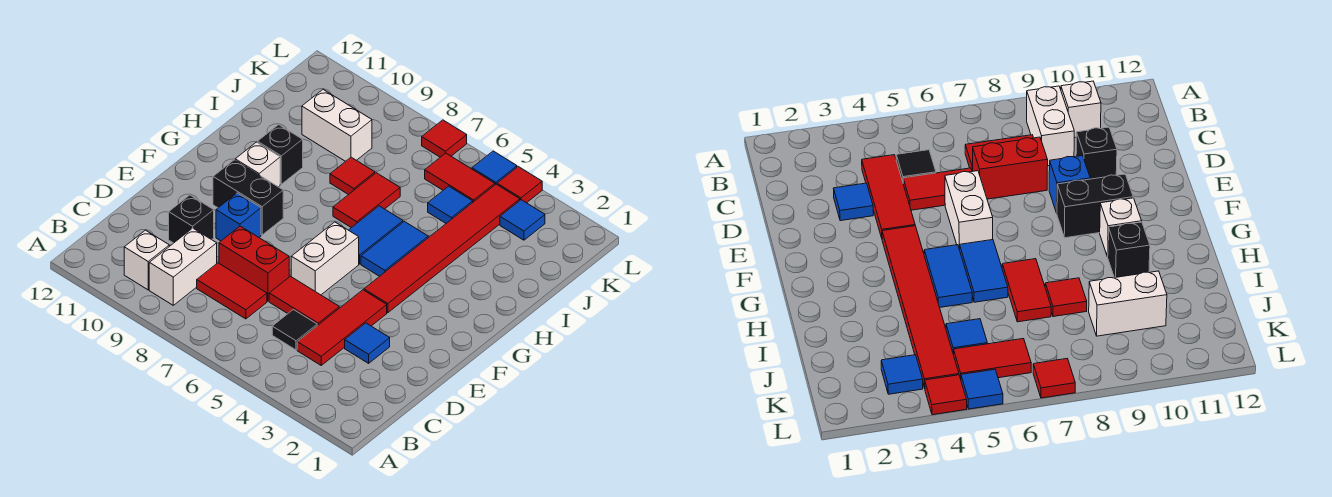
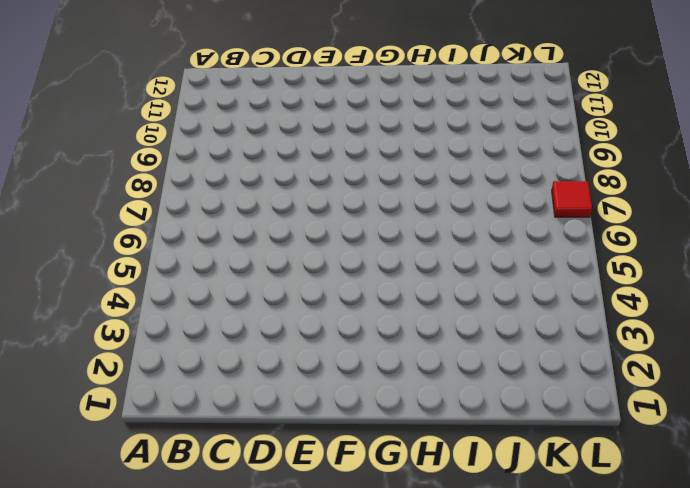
none -> white brick B9:C9 level 1
none -> white brick B10 level 1
none -> red tile C4:E4 level 1

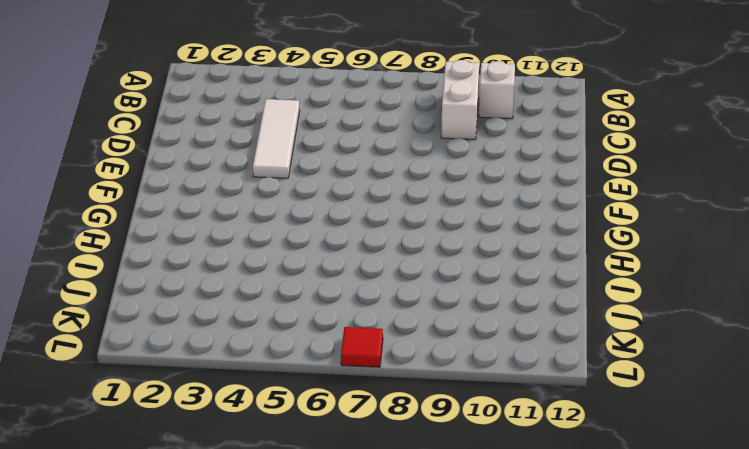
white tile C4:E4 level 1 -> red tile C4:E4 level 1
none -> black tile C5 level 1
none -> red tile C7:C8 level 1
none -> blue tile D3 level 1

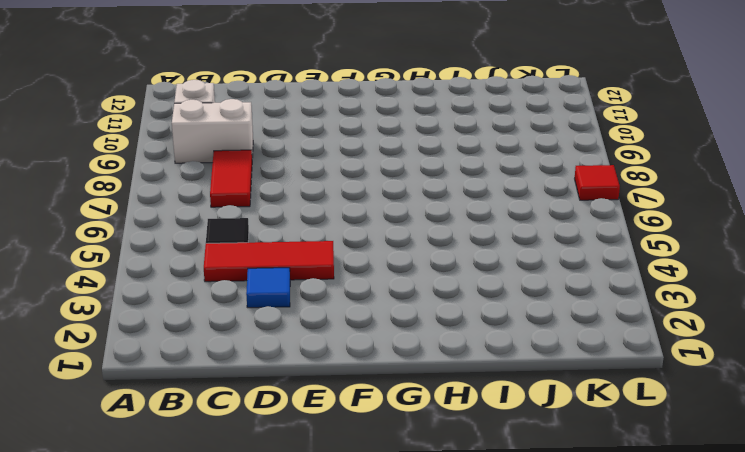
none -> red tile D5:D6 level 1
none -> red brick D7:D8 level 1
none -> black brick D10 level 1

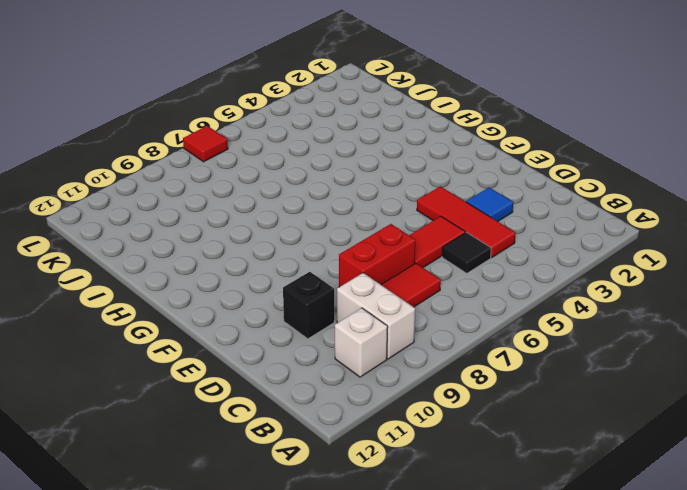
none -> white brick E6:F6 level 1
none -> blue brick E9 level 1
none -> red tile F4:K4 level 1

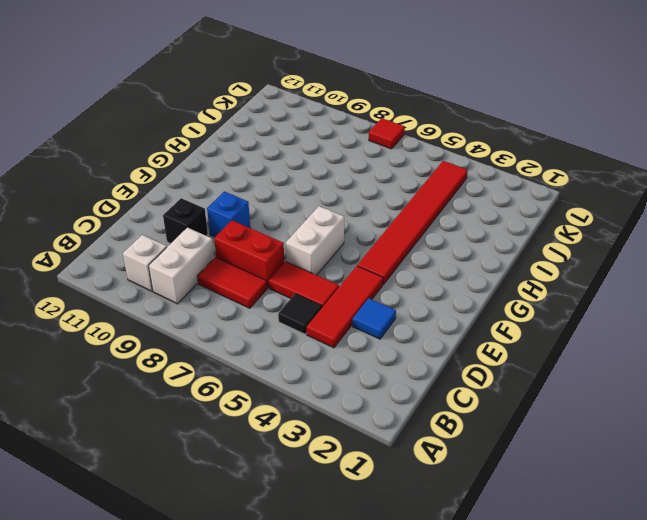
none -> black brick F9:F10 level 1
none -> blue tile G5:H5 level 1
none -> blue tile G6:H6 level 1

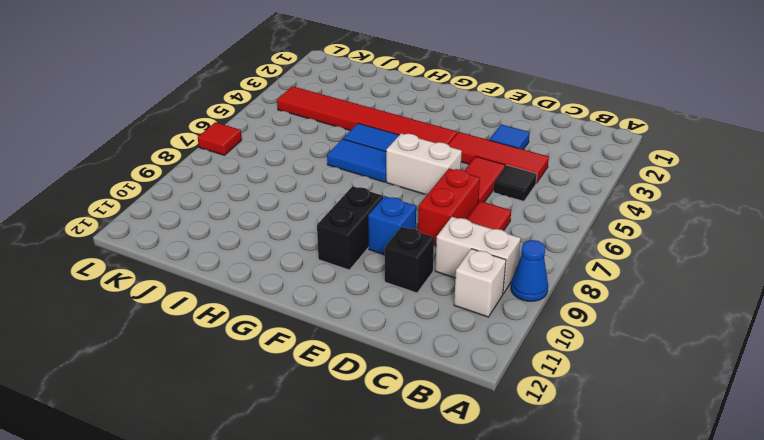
blue cone A9 level 1 -> none
none -> white brick G10 level 1
none -> red tile H7:I7 level 1
none -> black brick H10 level 1

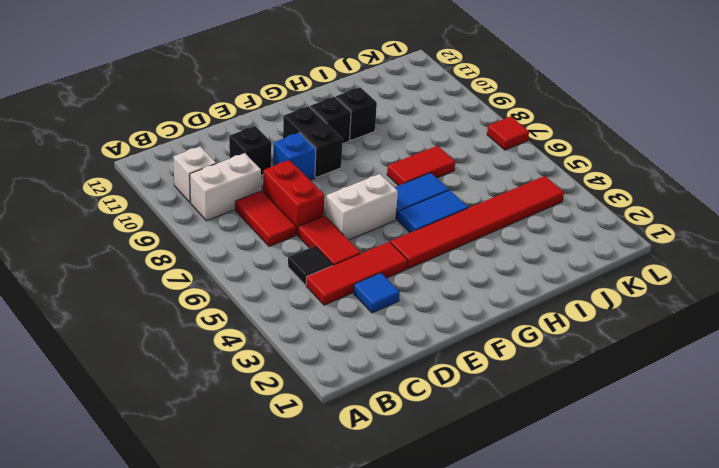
black brick G10 level 1 -> white brick G10 level 1
none -> red tile I8 level 1
none -> blue tile J5 level 1
none -> white brick J9:J10 level 1

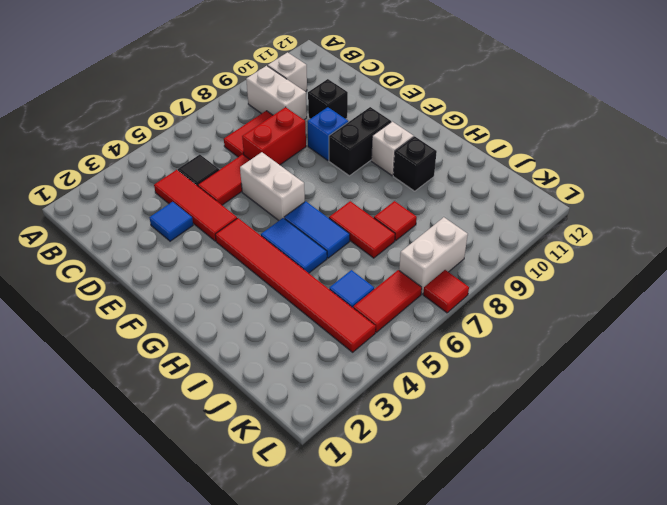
white brick K7:K8 level 1 -> white brick J9:J10 level 1
none -> blue tile K3 level 1
none -> red tile L4 level 1
none -> blue tile L5 level 1

